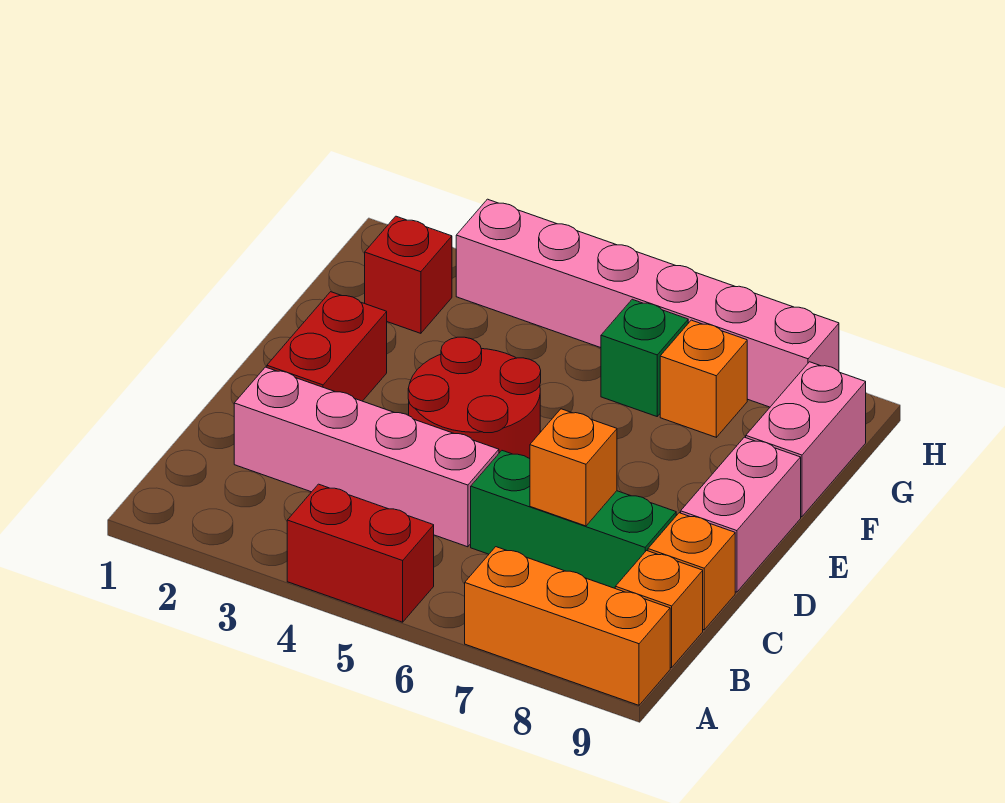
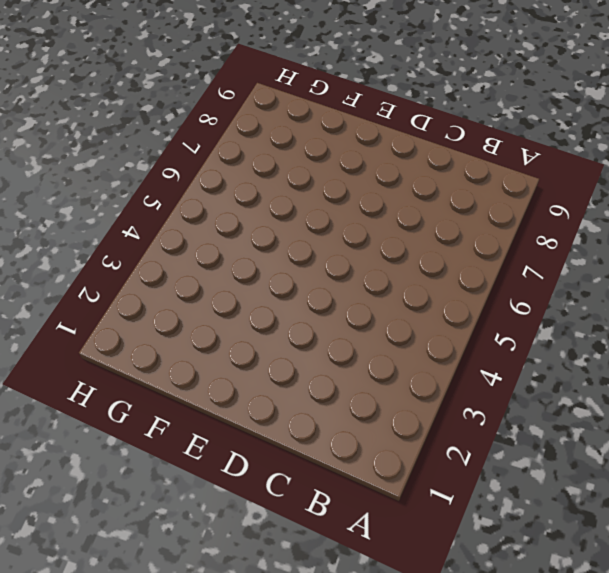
none -> red brick A4:A5 level 1
none -> orange brick A7:A9 level 1
none -> orange brick B9 level 1

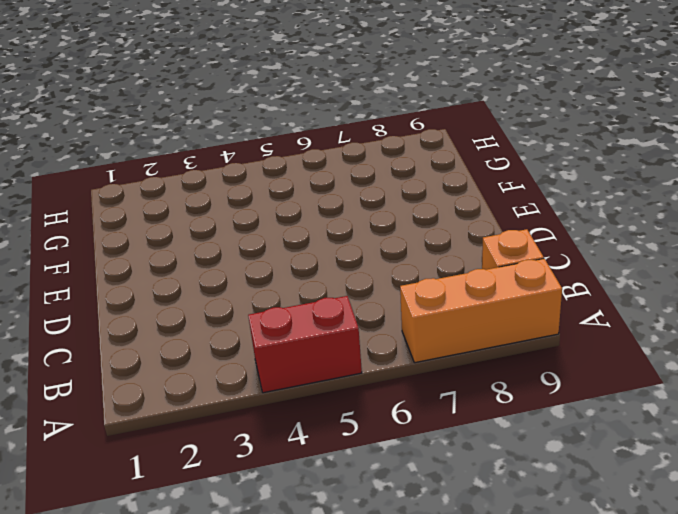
none -> pink brick C2:C5 level 1
none -> green brick C6:C8 level 1
none -> orange brick C9 level 1

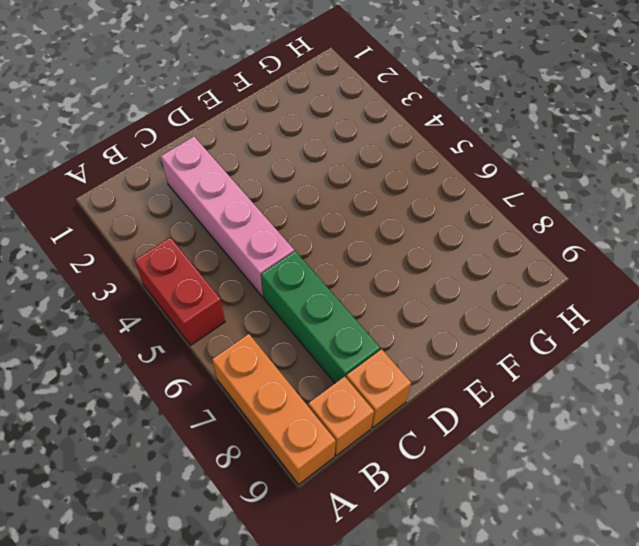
none -> red brick D2:E2 level 1
none -> red round brick D4:E5 level 1
none -> pink brick D9:E9 level 1

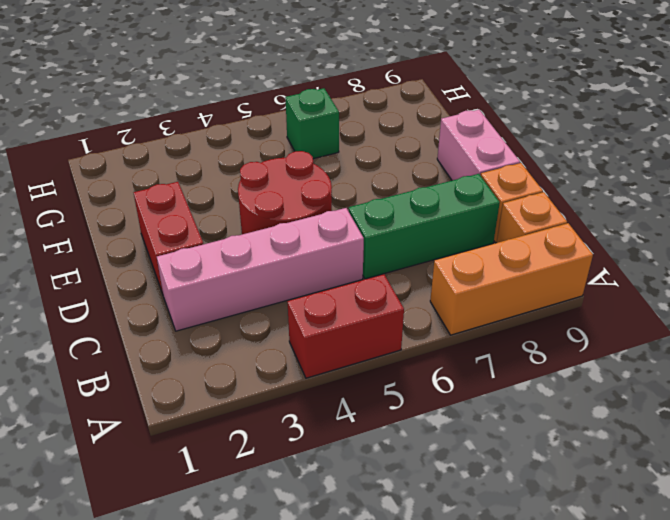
none -> pink brick F9:G9 level 1
none -> red brick G2 level 1
none -> orange brick G7 level 1

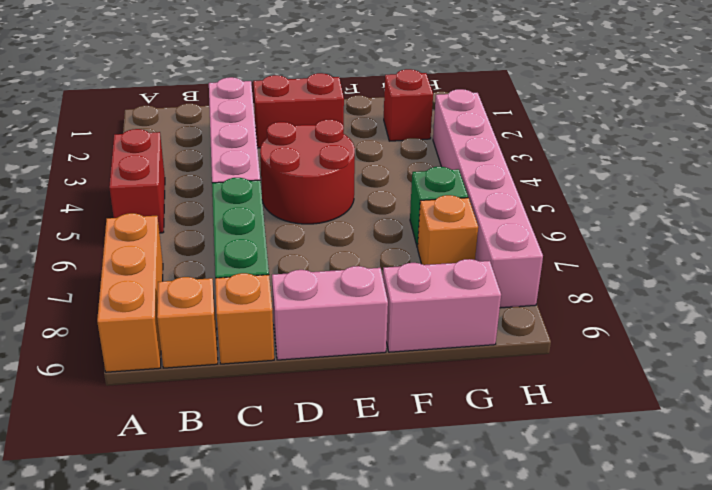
none -> orange brick C7 level 2

